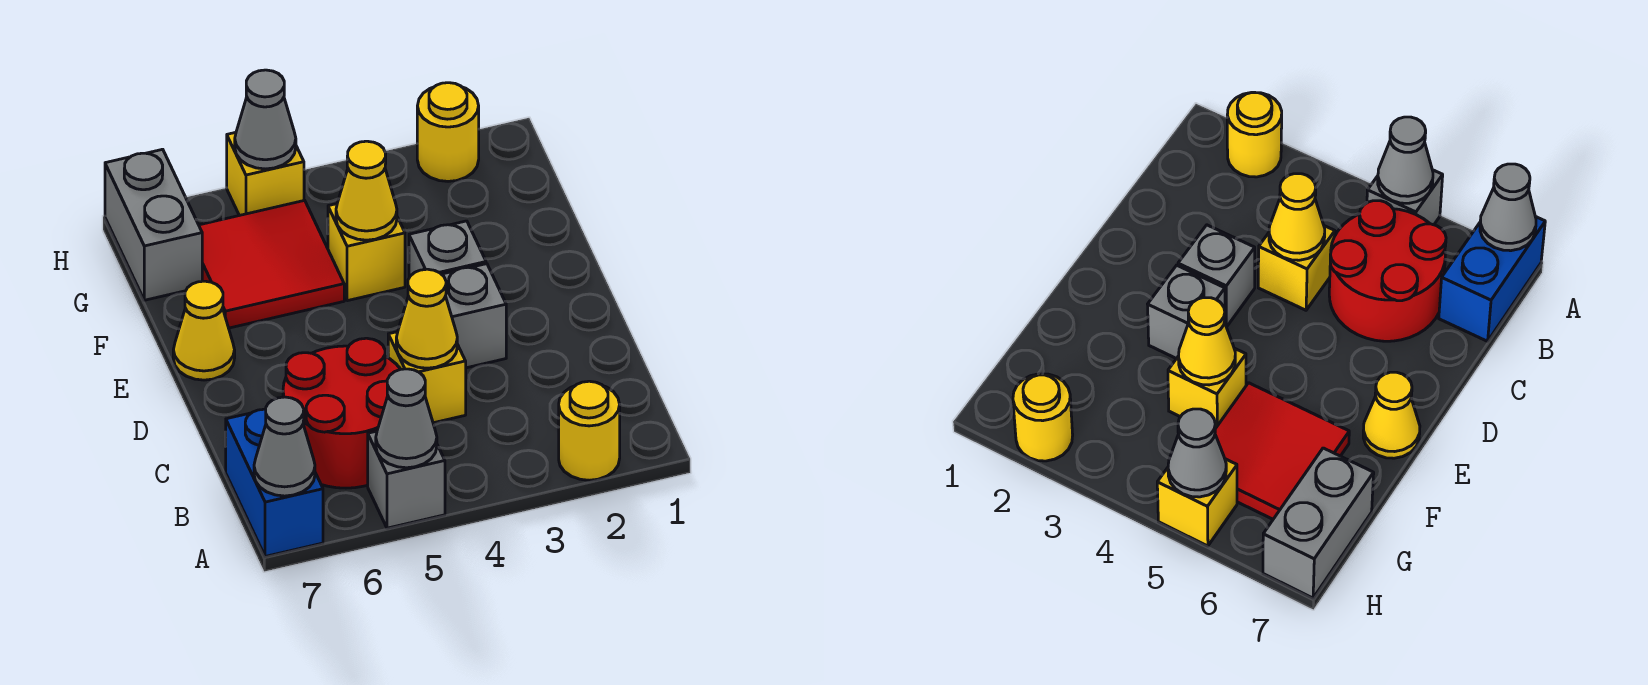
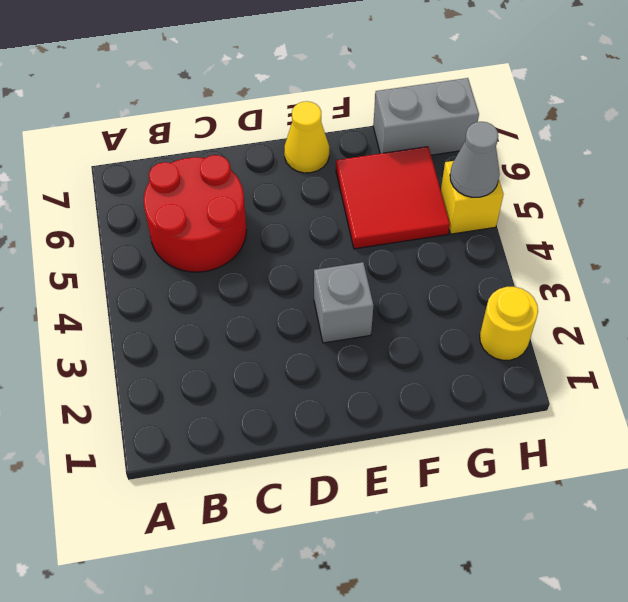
none -> yellow round brick A2 level 1
none -> grey brick A5 level 1
none -> blue brick A7:B7 level 1

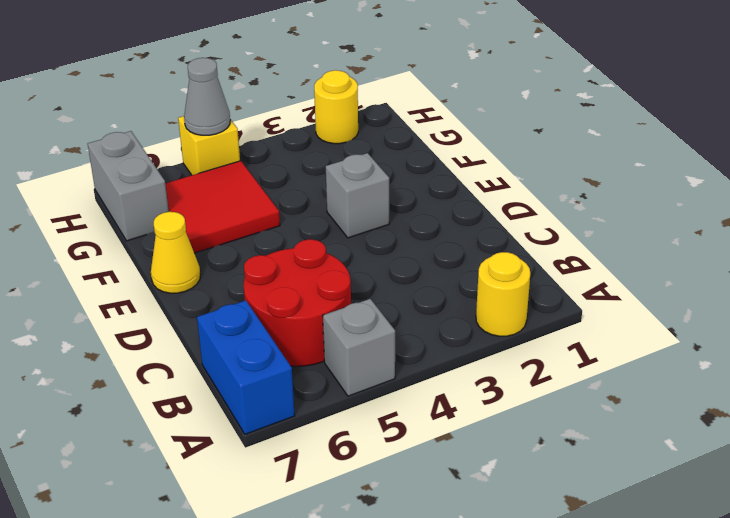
none -> yellow brick C4 level 1
none -> grey brick D3 level 1
none -> yellow brick F4 level 1

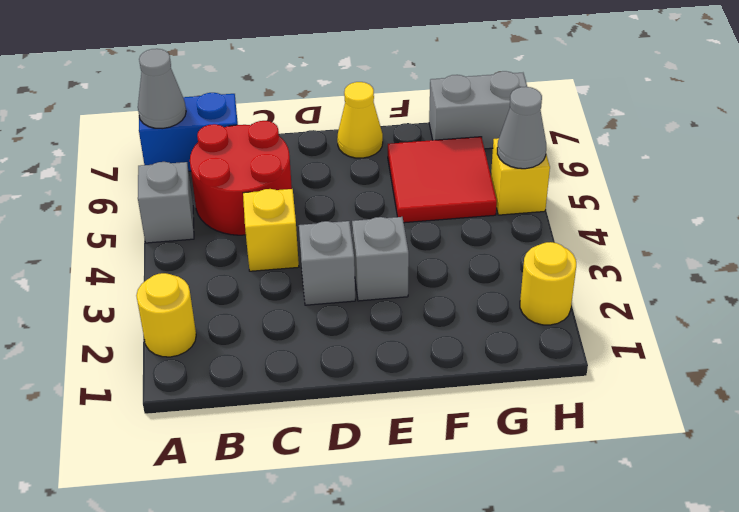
none -> yellow brick F4 level 1
none -> grey cone A5 level 2
none -> yellow cone C4 level 2

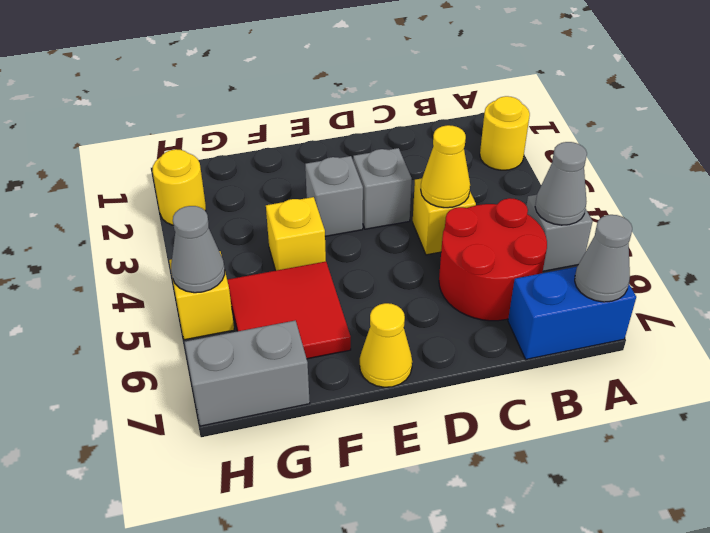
none -> yellow cone F4 level 2

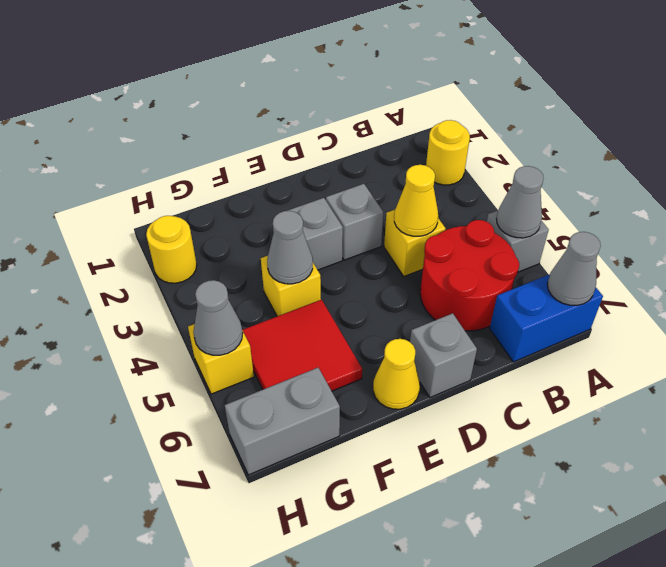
grey brick D7 level 1 -> none
grey cone F4 level 2 -> yellow cone F4 level 2

